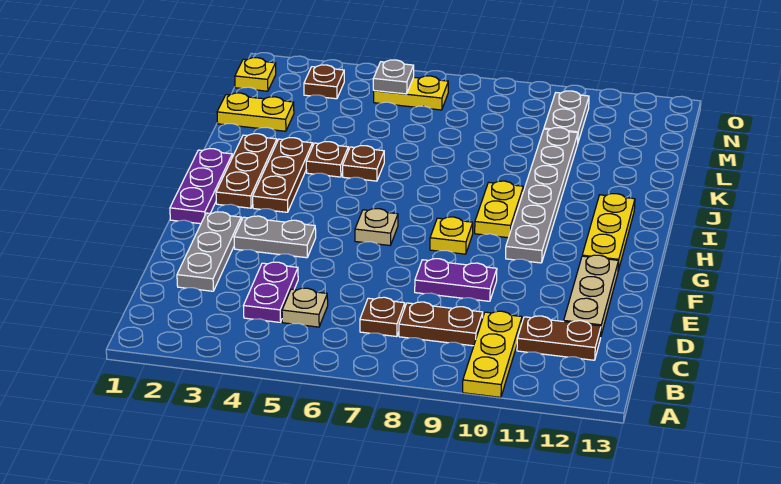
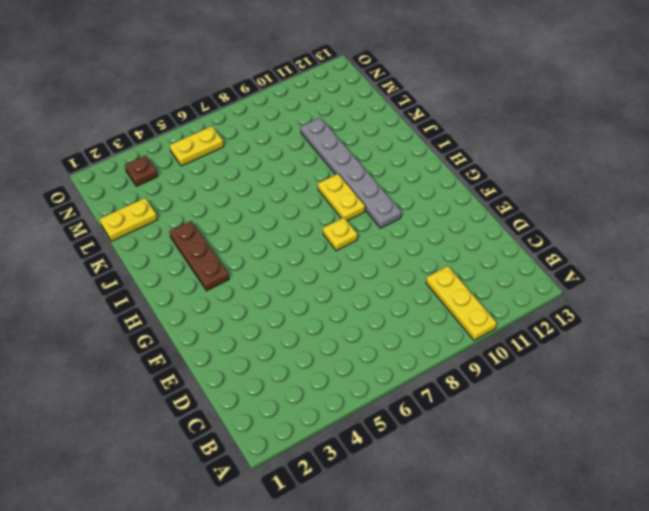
none -> purple plate C4:D4 level 1
none -> tan plate C5 level 1
none -> brown plate C7 level 1

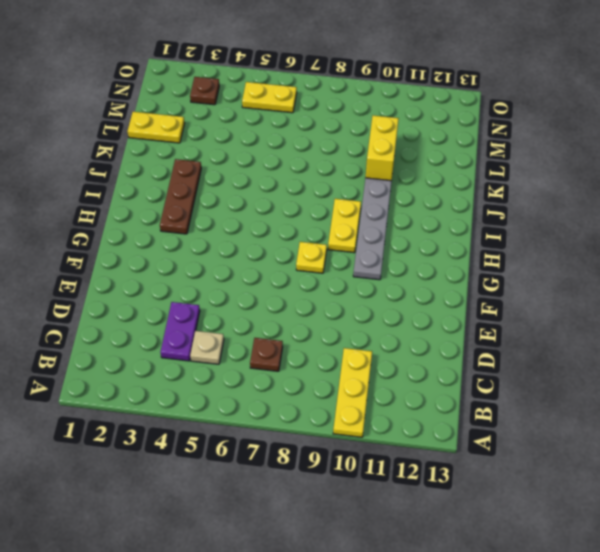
yellow brick K10:L10 level 2 -> none
none -> brown plate C8:C9 level 1
none -> brown plate C11:C12 level 1
none -> grey plate D2:F2 level 1

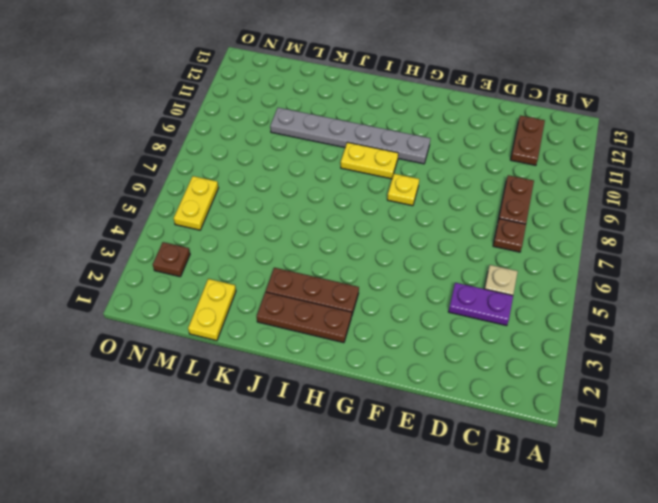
none -> yellow plate A10:C10 level 1
none -> grey plate D2:F2 level 1
none -> tan plate D12:F12 level 1

